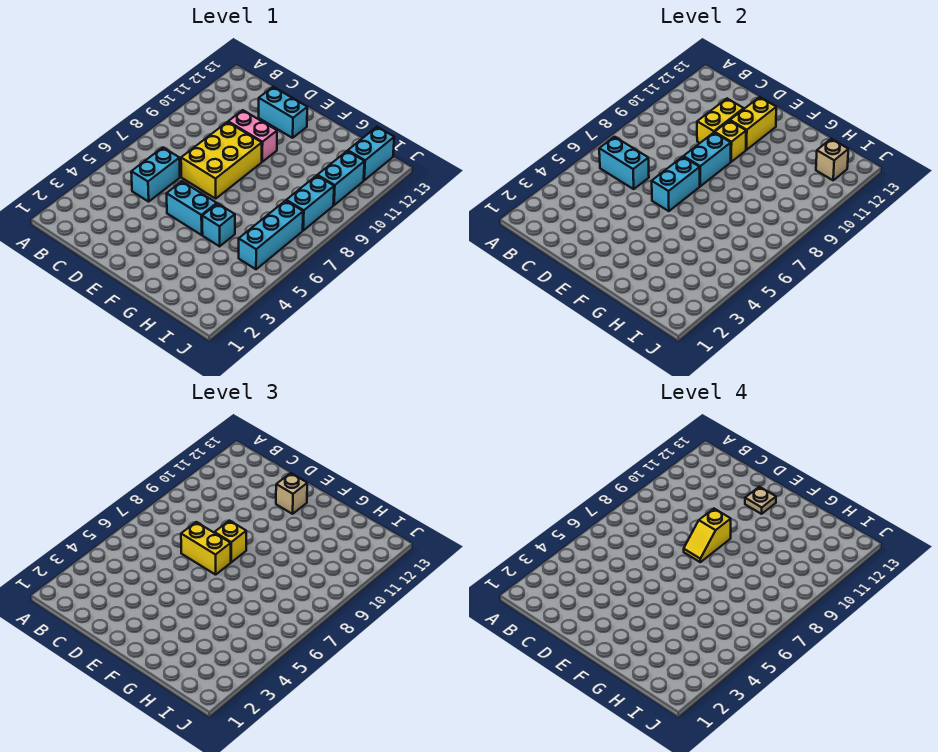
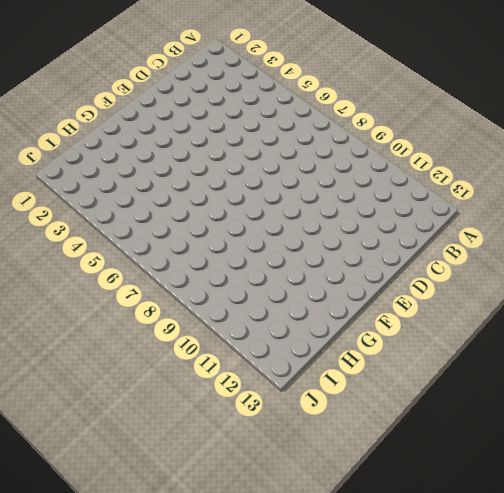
none -> cyan brick C5:C6 level 1
none -> yellow brick D7:E9 level 1
none -> pink brick D10:E10 level 1

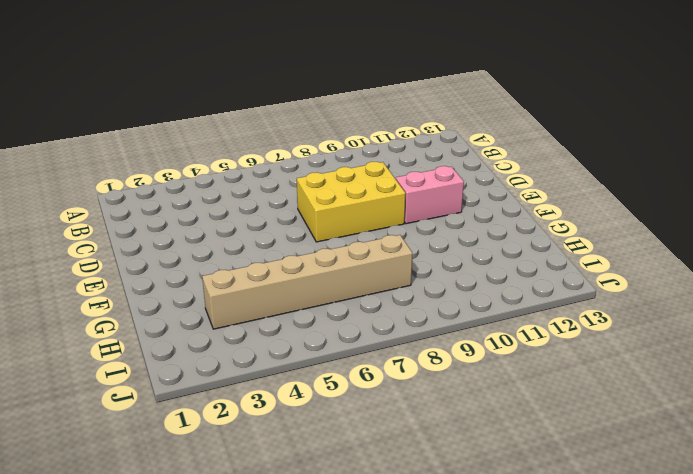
pink brick E10:E11 level 1 -> pink brick D10:E10 level 1
tan brick H3:H8 level 1 -> none
none -> cyan brick C5:C6 level 1
none -> cyan brick D12:E12 level 1
none -> cyan brick E5:F5 level 1

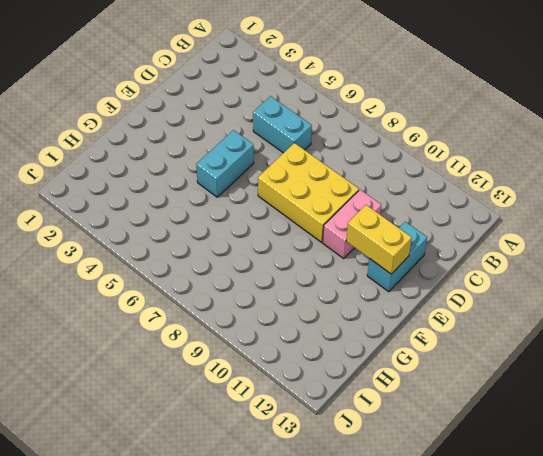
none -> cyan brick G5 level 1
none -> cyan brick I5:I7 level 1
none -> cyan brick I8:I9 level 1

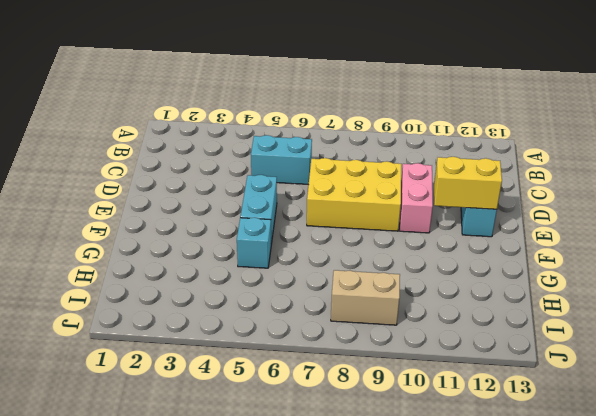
tan brick I8:I9 level 1 -> cyan brick I8:I9 level 1
none -> cyan brick I5:I7 level 1
none -> cyan brick I10:I11 level 1
none -> cyan brick I12:I13 level 1

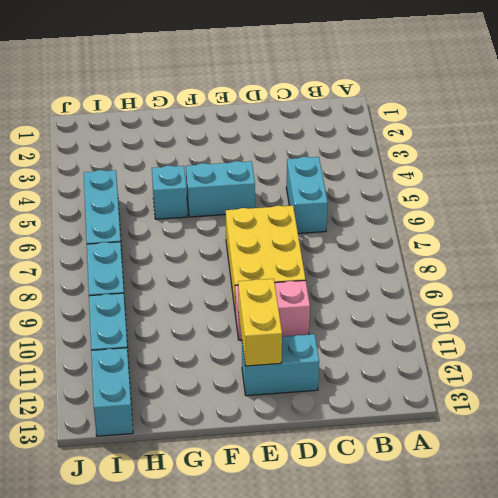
none -> cyan brick B6:C6 level 2
none -> yellow brick D10:D11 level 2
none -> cyan brick E6:E7 level 2

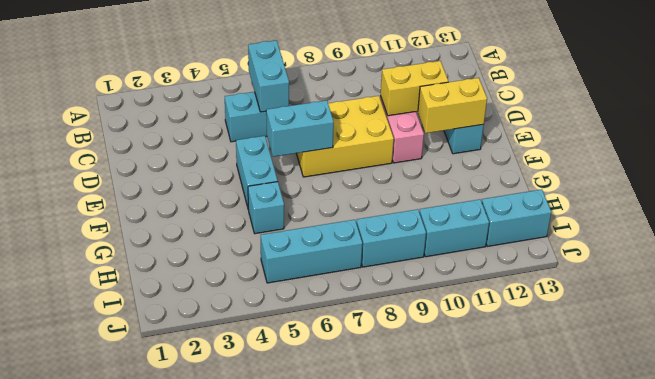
none -> cyan brick E8:E9 level 2
none -> yellow brick E10 level 2
none -> tan brick I12 level 2

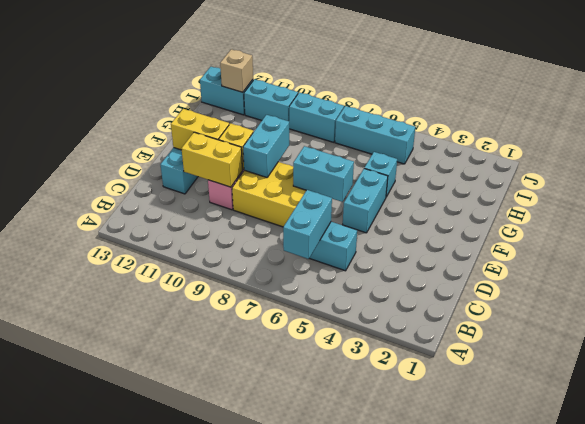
cyan brick E9:F9 level 2 -> cyan brick E8:E9 level 2
none -> yellow brick D7:E7 level 3
none -> yellow brick E8 level 3
none -> tan brick E12 level 3

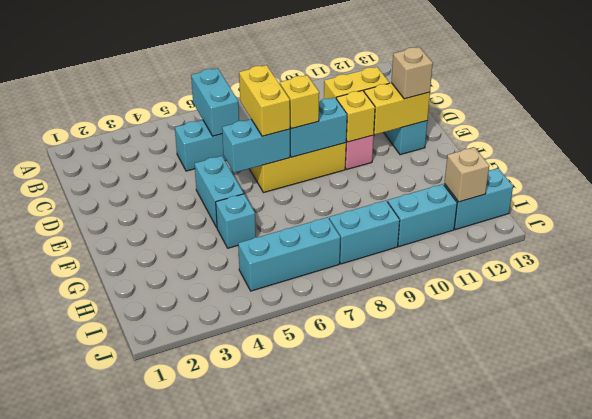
none -> yellow slope E8:E9 level 4 top 9
none -> tan plate E12 level 4

